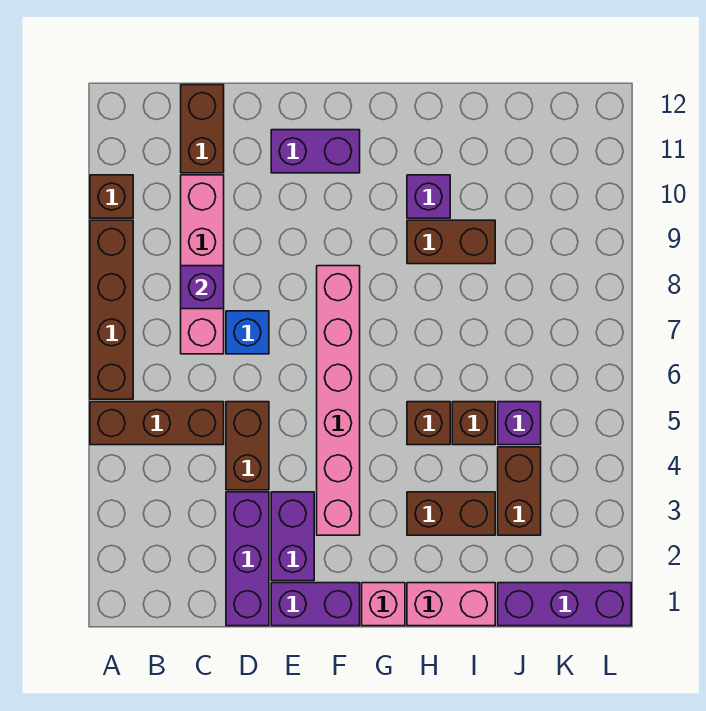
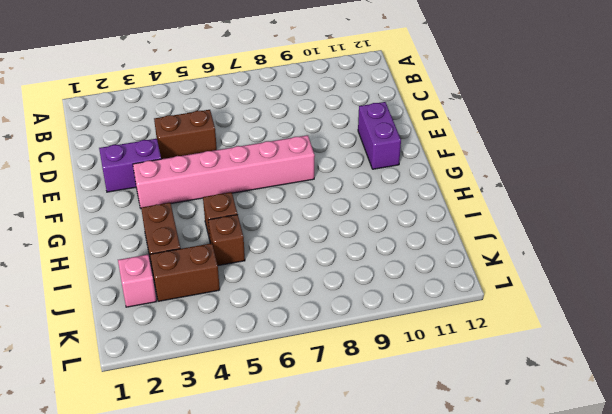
pink brick J2 level 1 -> pink brick G1 level 1
none -> brown brick A5:C5 level 1
none -> brown brick A6:A9 level 1
none -> brown brick A10 level 1

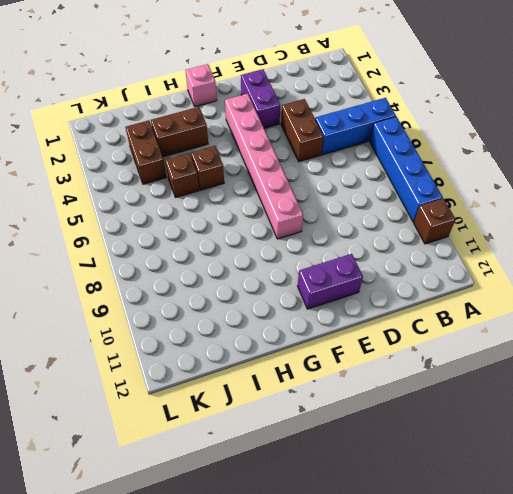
blue brick A5:C5 level 1 -> brown brick A5:C5 level 1
blue brick A6:A9 level 1 -> brown brick A6:A9 level 1
none -> pink brick C7:C10 level 1
none -> brown brick C11:C12 level 1
none -> purple brick D1:D3 level 1

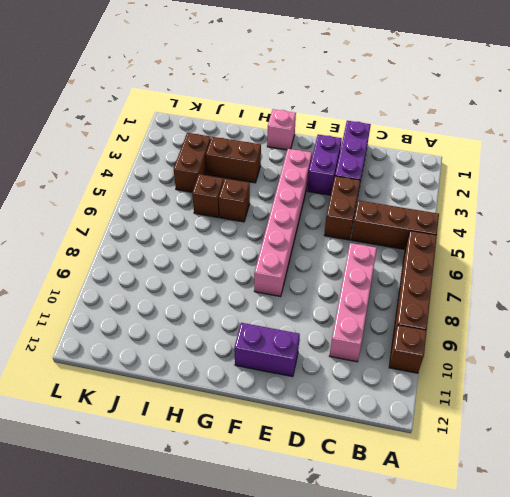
none -> brown brick C11:C12 level 1
none -> blue brick D7 level 1
none -> purple brick E1:F1 level 1

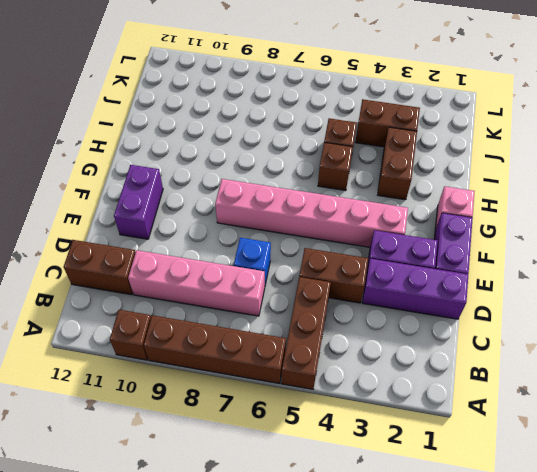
none -> pink brick H1:I1 level 1
none -> brown brick H9:I9 level 1
none -> purple brick H10 level 1

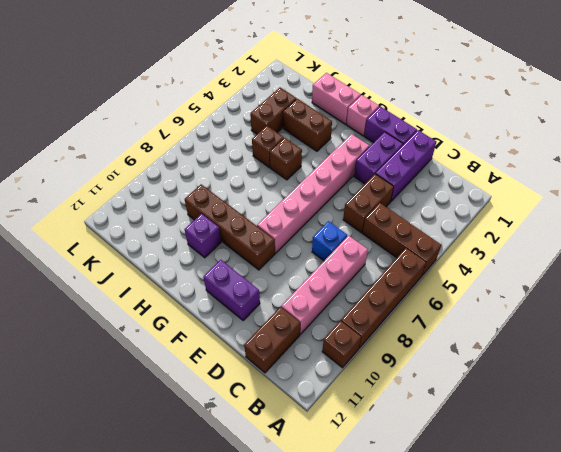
brown brick F9:I9 level 1 -> brown brick H9:I9 level 1
none -> purple brick J1:L1 level 1
none -> purple brick J5 level 1
none -> purple brick C8 level 2

